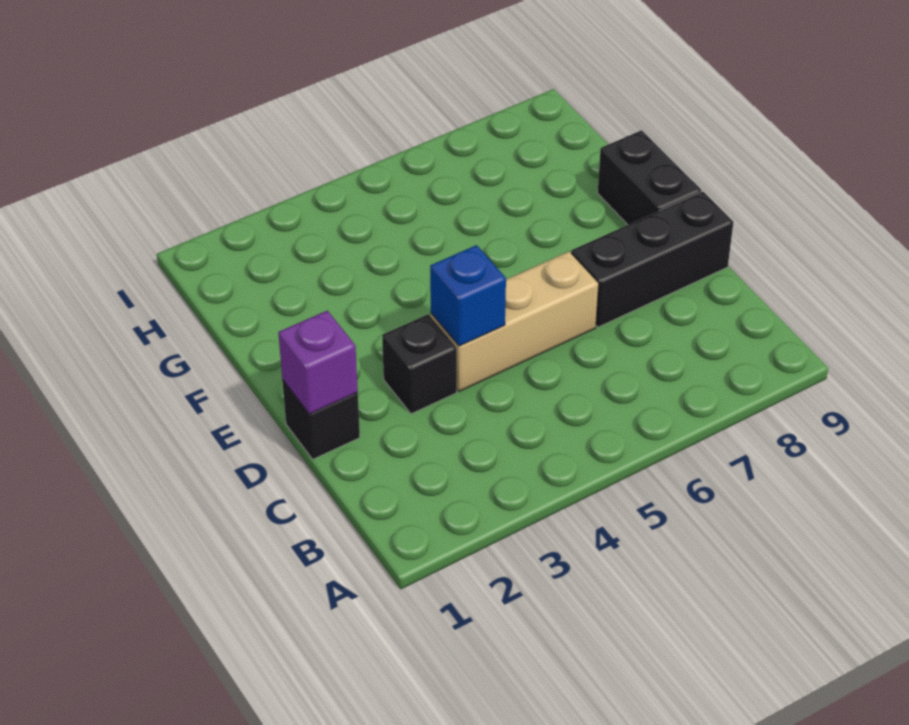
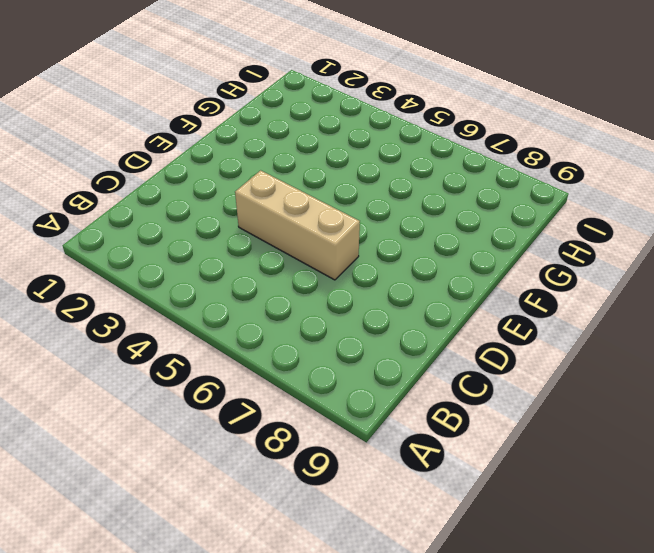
none -> black brick D1 level 1
none -> black brick D3 level 1

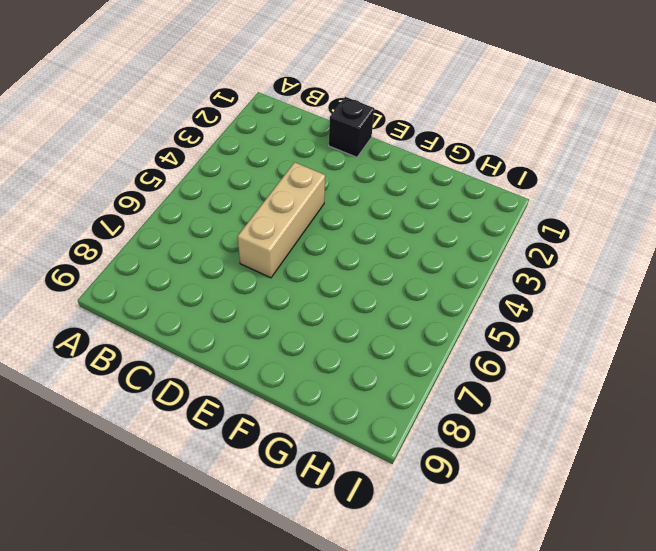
none -> black brick D3 level 1
none -> black brick D7:D9 level 1

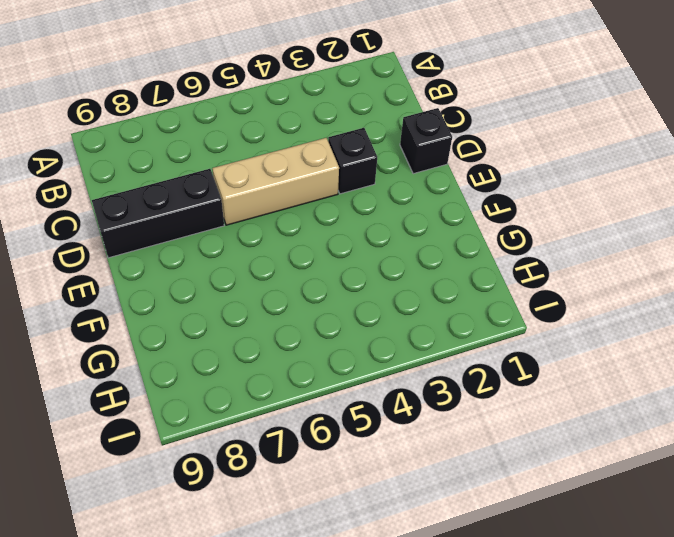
none -> black brick E9:F9 level 1
none -> purple brick D1 level 2

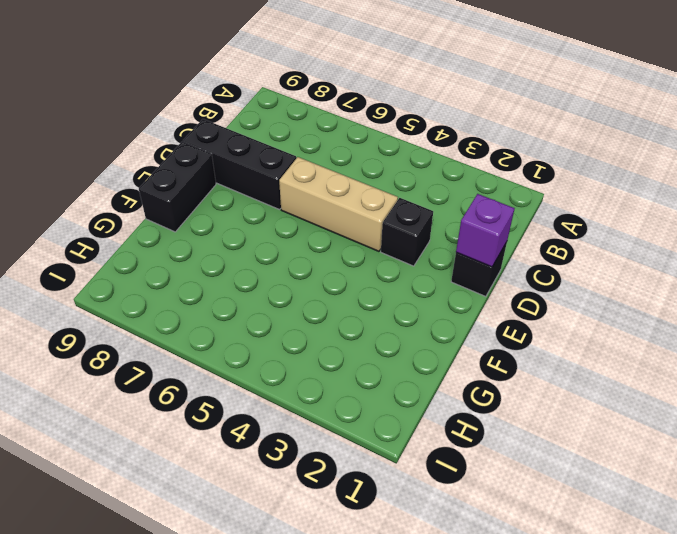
none -> blue brick D4 level 2

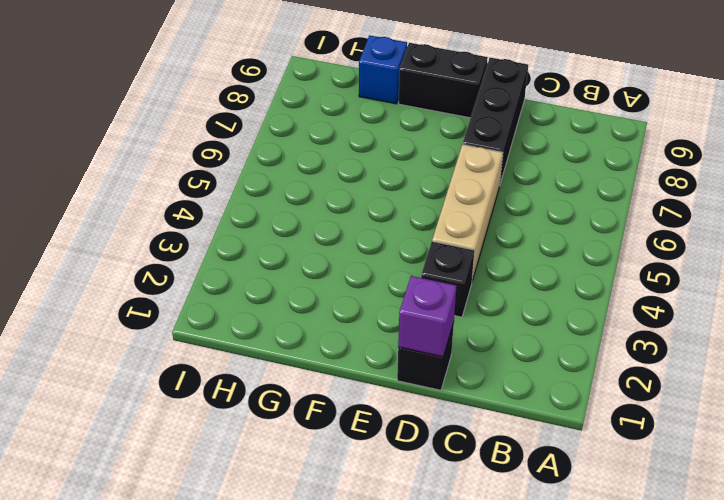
blue brick G9 level 1 -> blue brick D4 level 2

